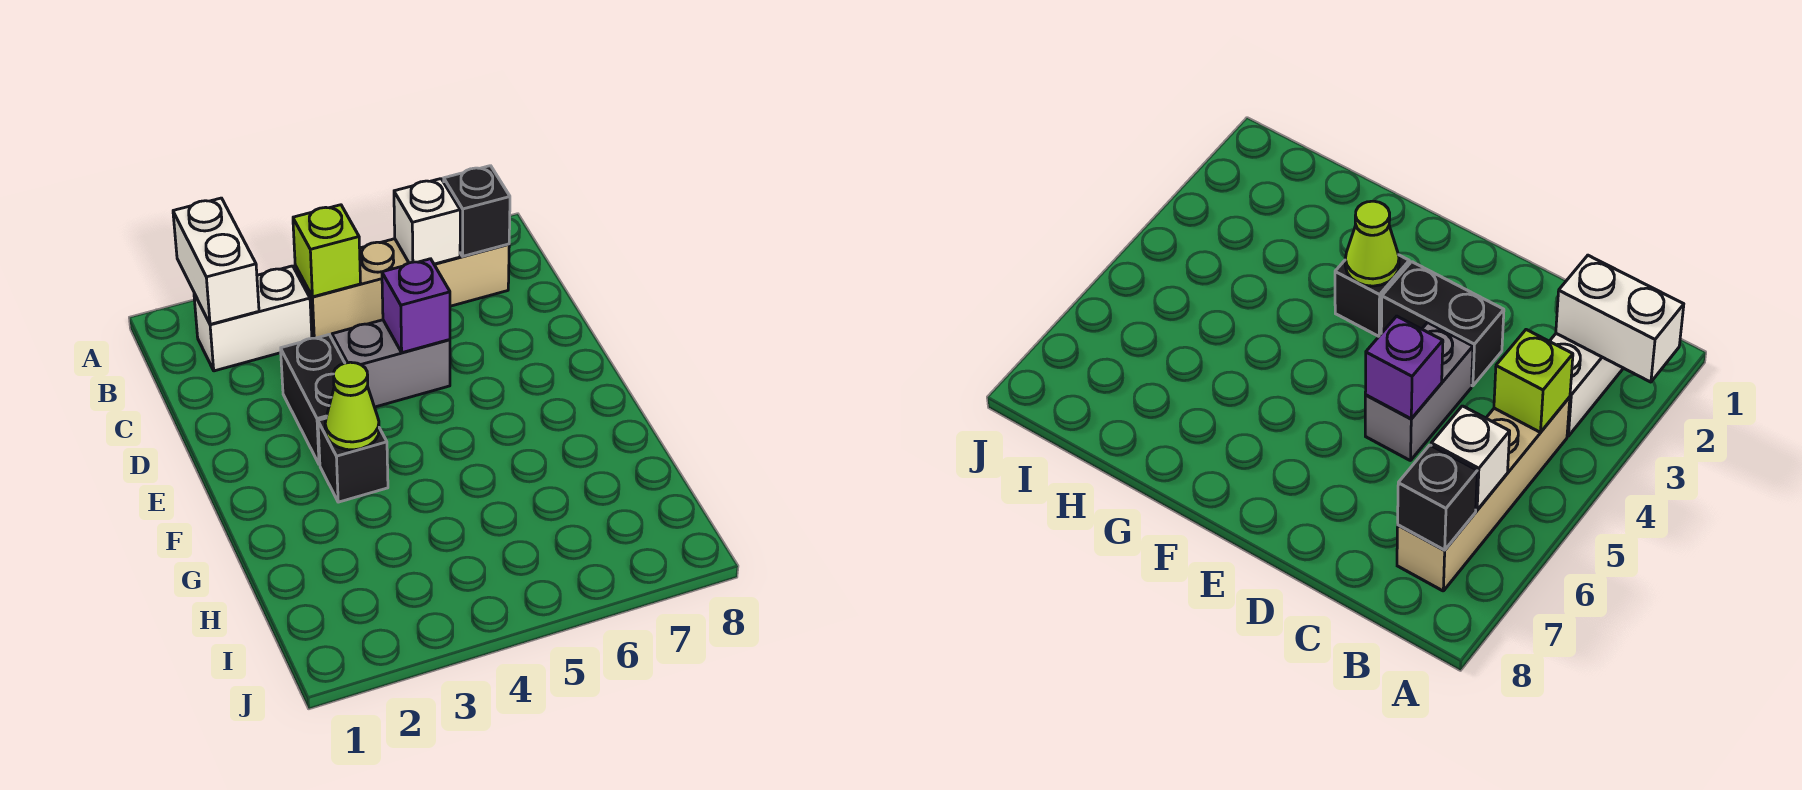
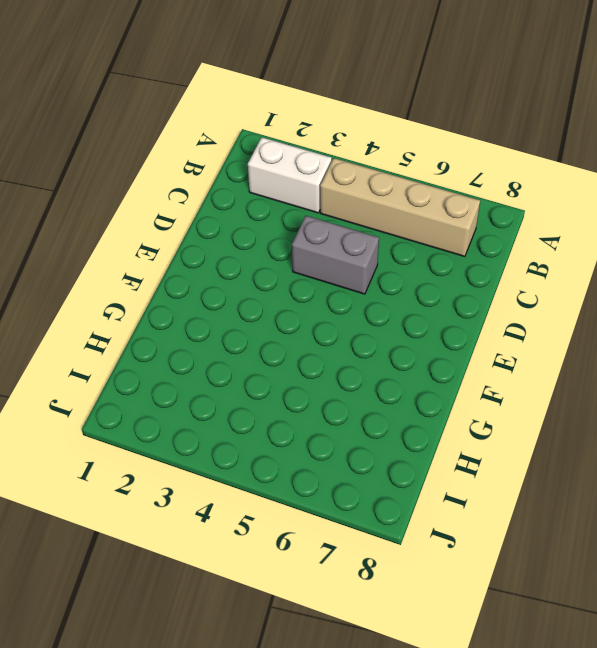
none -> black brick D3:E3 level 1
none -> black brick F3 level 1

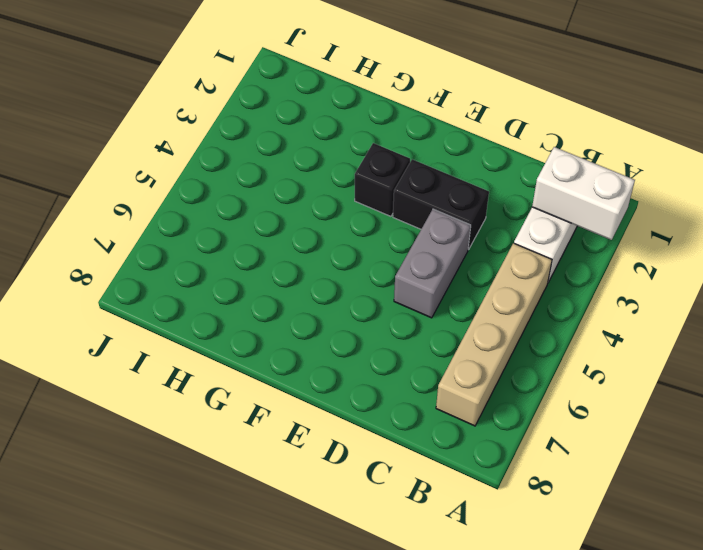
none -> lime brick B4 level 2
none -> white brick B6 level 2

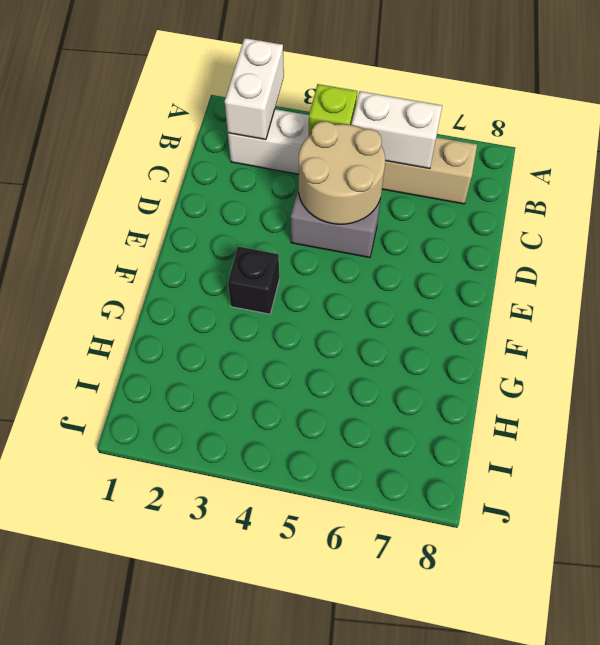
white brick B5:B6 level 2 -> white brick B6 level 2
tan round brick C4:D5 level 2 -> purple brick D5 level 2
none -> black brick D3:E3 level 1
none -> black brick B7 level 2

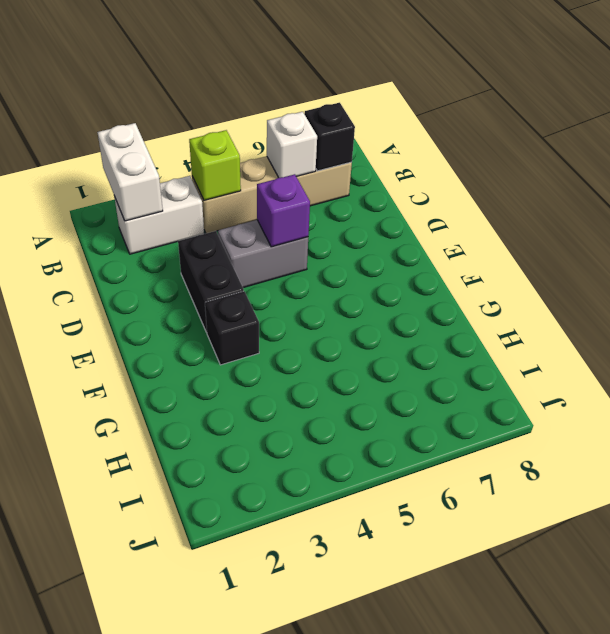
none -> lime cone F3 level 2

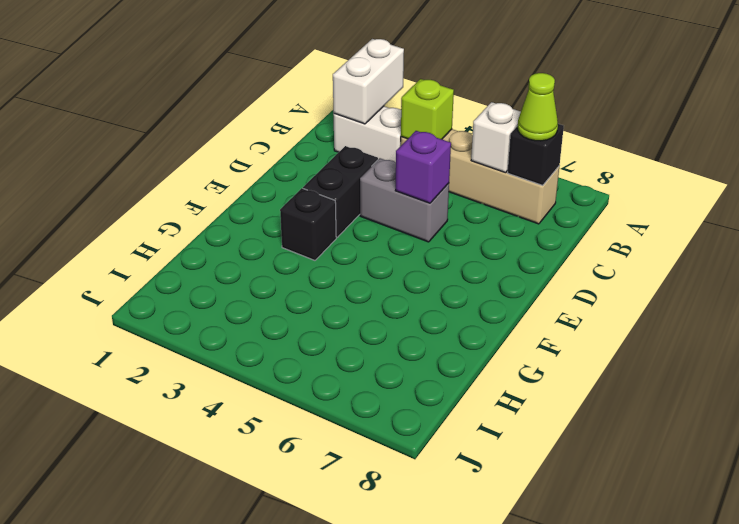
lime cone B7 level 3 -> lime cone F3 level 2

